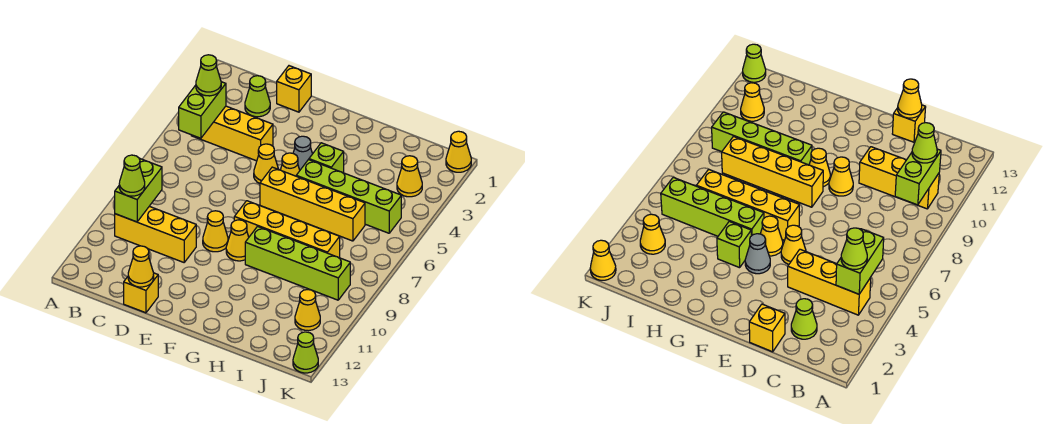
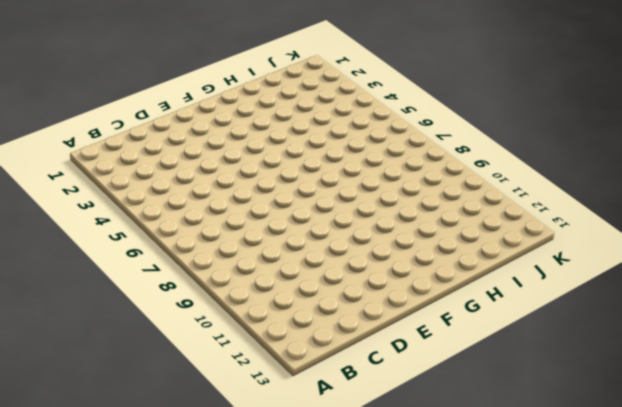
none -> yellow brick B4:D4 level 1
none -> yellow brick B10:D10 level 1
none -> lime cone C2 level 1

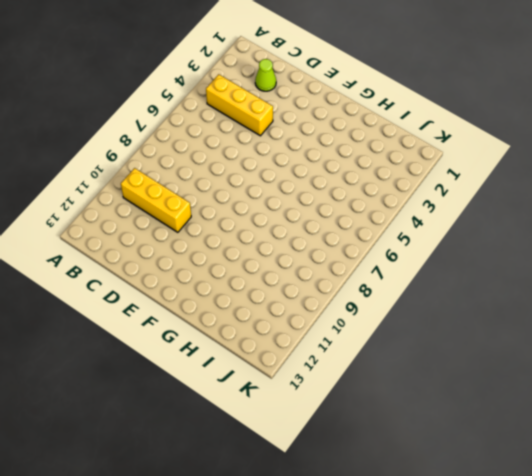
none -> yellow brick D1 level 1
none -> yellow brick D13 level 1
none -> yellow cone E5 level 1

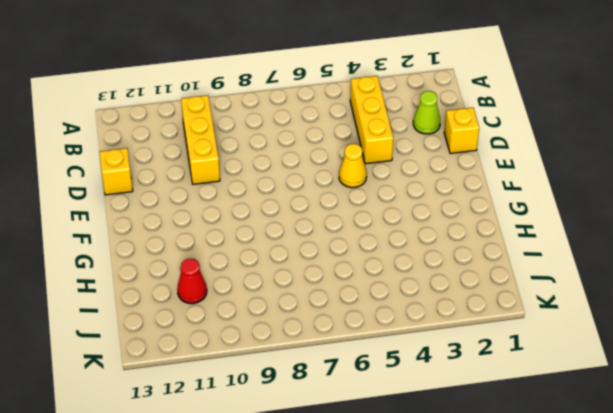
red cone I11 level 1 -> none
none -> yellow cone E9 level 1
none -> grey cone F4 level 1
none -> yellow cone F5 level 1

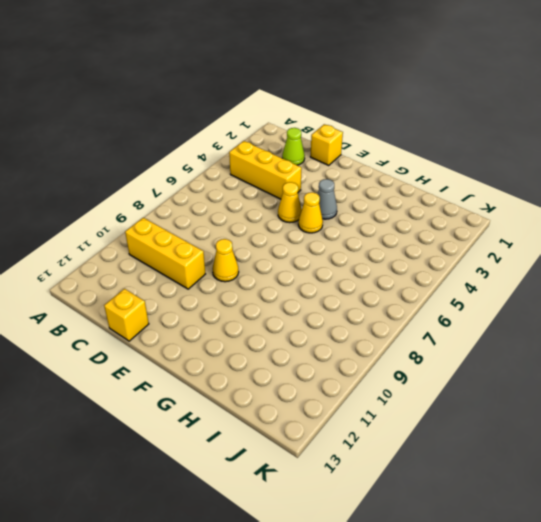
none -> yellow brick F6:I6 level 1
none -> yellow brick F8:I8 level 1
none -> yellow cone F9 level 1

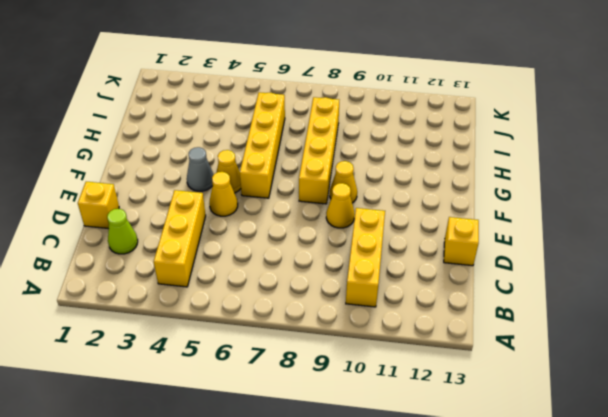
none -> lime brick G4 level 1
none -> lime brick G5:J5 level 1
none -> lime brick G9:J9 level 1

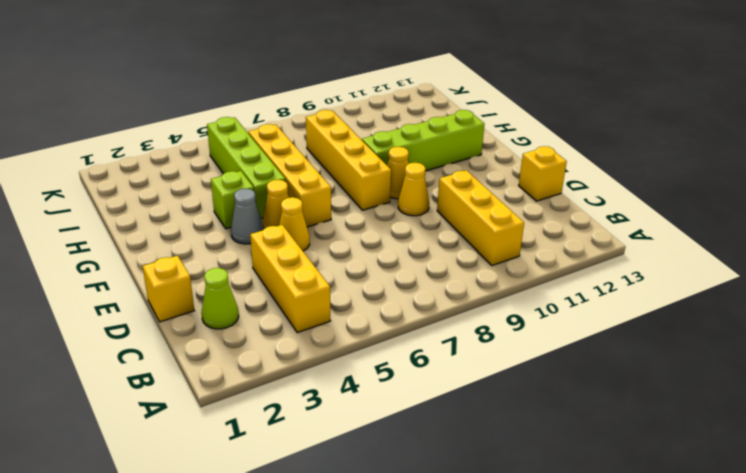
lime brick G9:G12 level 1 -> lime brick G9:J9 level 1
none -> yellow cone J3 level 1
none -> yellow cone J11 level 1
none -> yellow cone K1 level 1

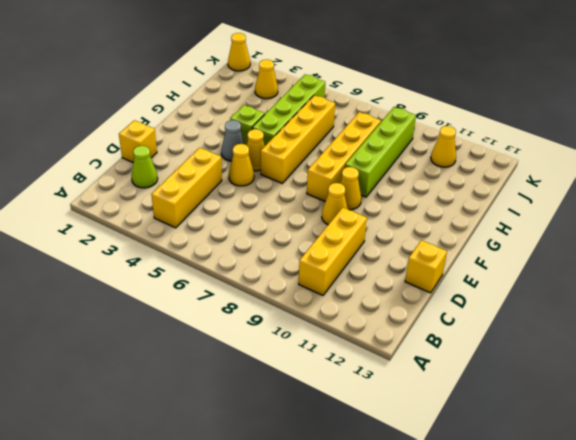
none -> lime cone K13 level 1
none -> lime brick B4:B5 level 2
none -> lime brick B9:B10 level 2

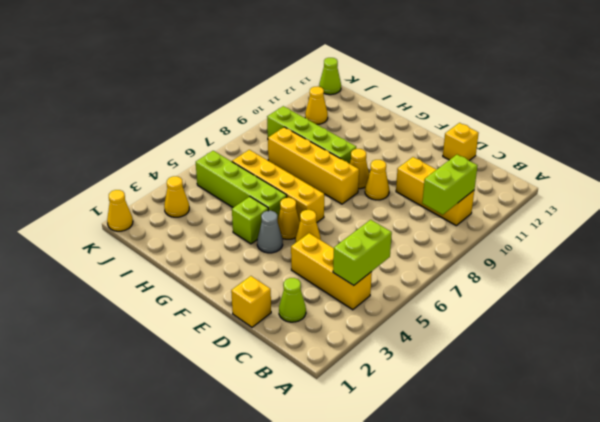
none -> yellow cone D13 level 2
none -> lime cone B4 level 3
none -> lime cone B10 level 3

